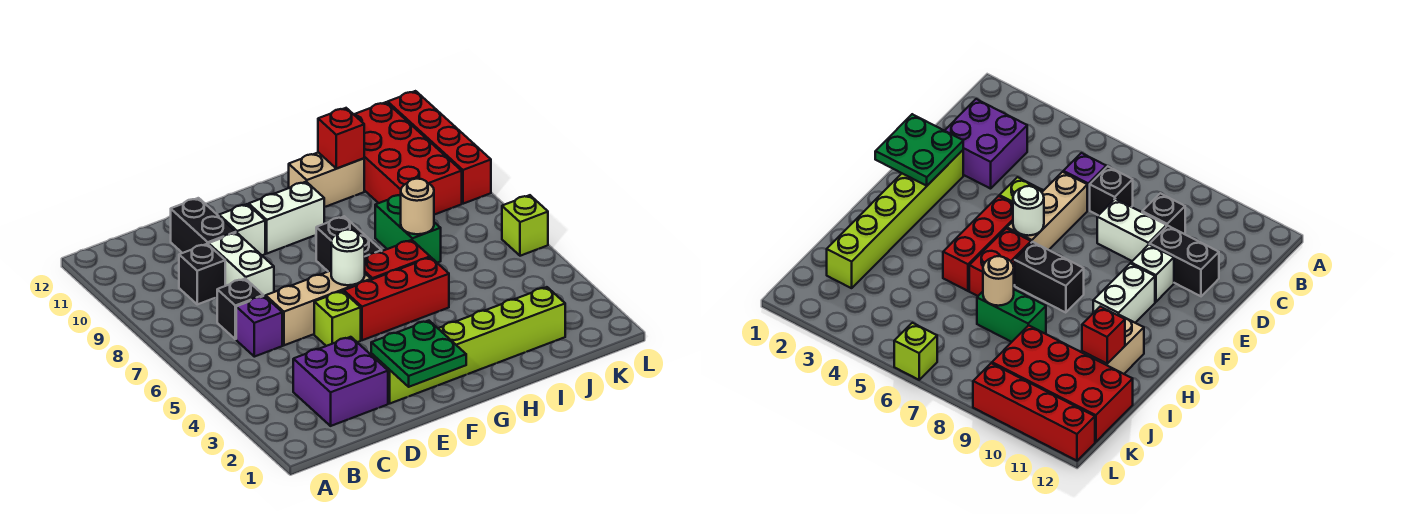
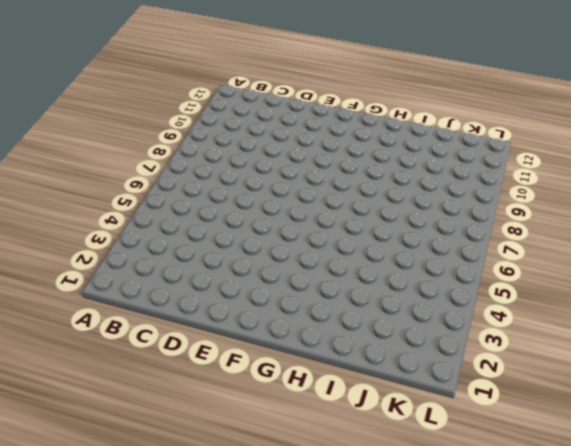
none -> purple brick C2:D3 level 1
none -> purple brick C6 level 1
none -> black brick C7 level 1

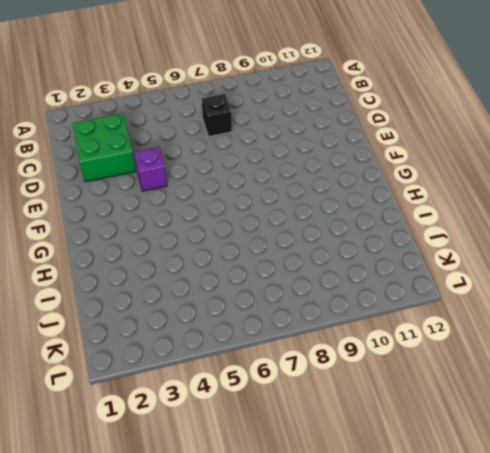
green brick C2:D3 level 1 -> purple brick C2:D3 level 1
purple brick E4 level 1 -> purple brick C6 level 1
none -> black brick C9 level 1
none -> tan brick D6:F6 level 1
none -> white brick D8:D9 level 1

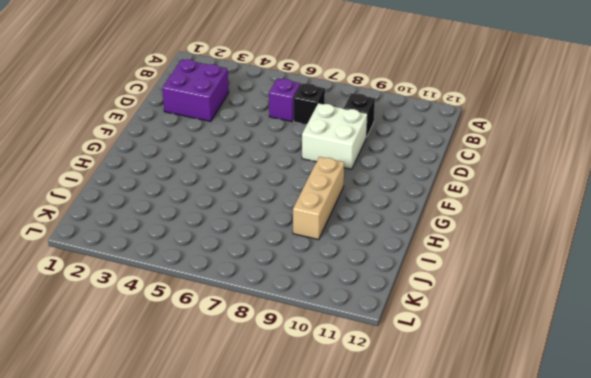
white brick D8:E9 level 1 -> white brick D8:D9 level 1
tan brick G9:I9 level 1 -> tan brick D6:F6 level 1
none -> black brick D10:D11 level 1
none -> lime brick E2:J2 level 1
none -> lime brick E5 level 1

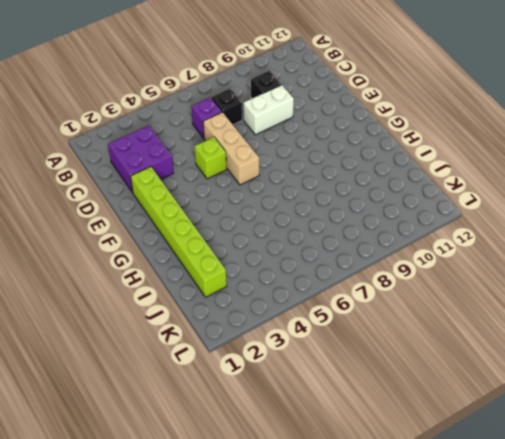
none -> black brick D10:D11 level 1
none -> white brick E10 level 1
none -> red brick F5:H5 level 1

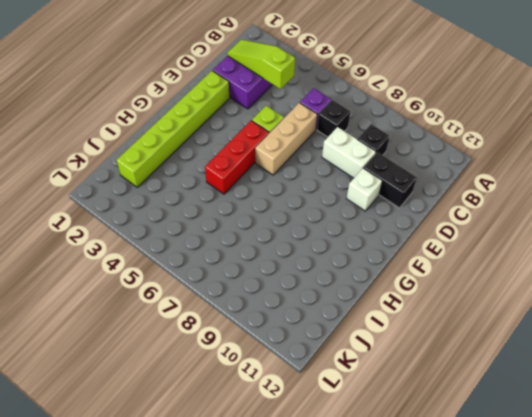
lime slope C2:C4 level 2 top 4 -> none
none -> white brick F10:G10 level 1
none -> red brick G6:H6 level 1
none -> black brick G7:G8 level 1

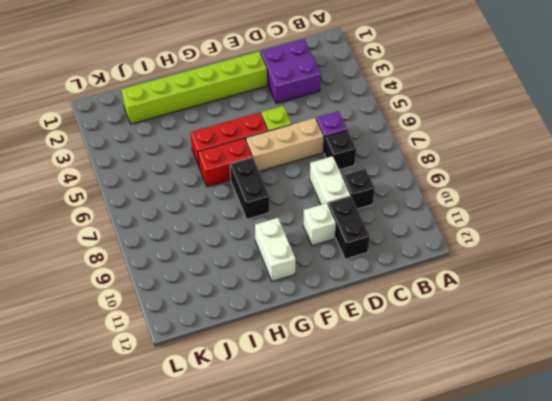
white brick G10:G11 level 1 -> white brick F10:G10 level 1
none -> tan brick H11:I11 level 1
none -> green brick I7:I8 level 1
none -> red brick J9:K12 level 1

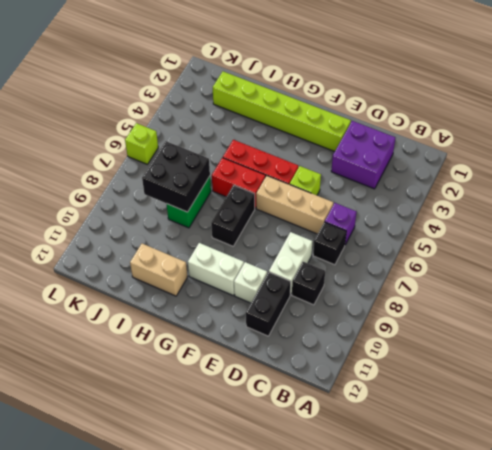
black brick I7:J8 level 2 -> tan round brick I7 level 2
none -> red brick J9:K12 level 1
none -> red brick L9:L12 level 1
none -> green plate E1:F2 level 2

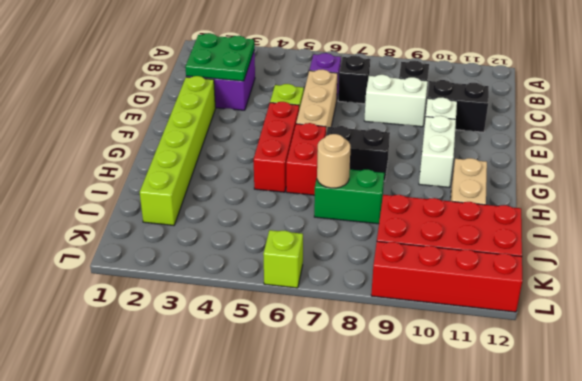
green plate C2:D3 level 2 -> green plate E1:F2 level 2
none -> white round brick F6 level 2
none -> red brick I11 level 2

